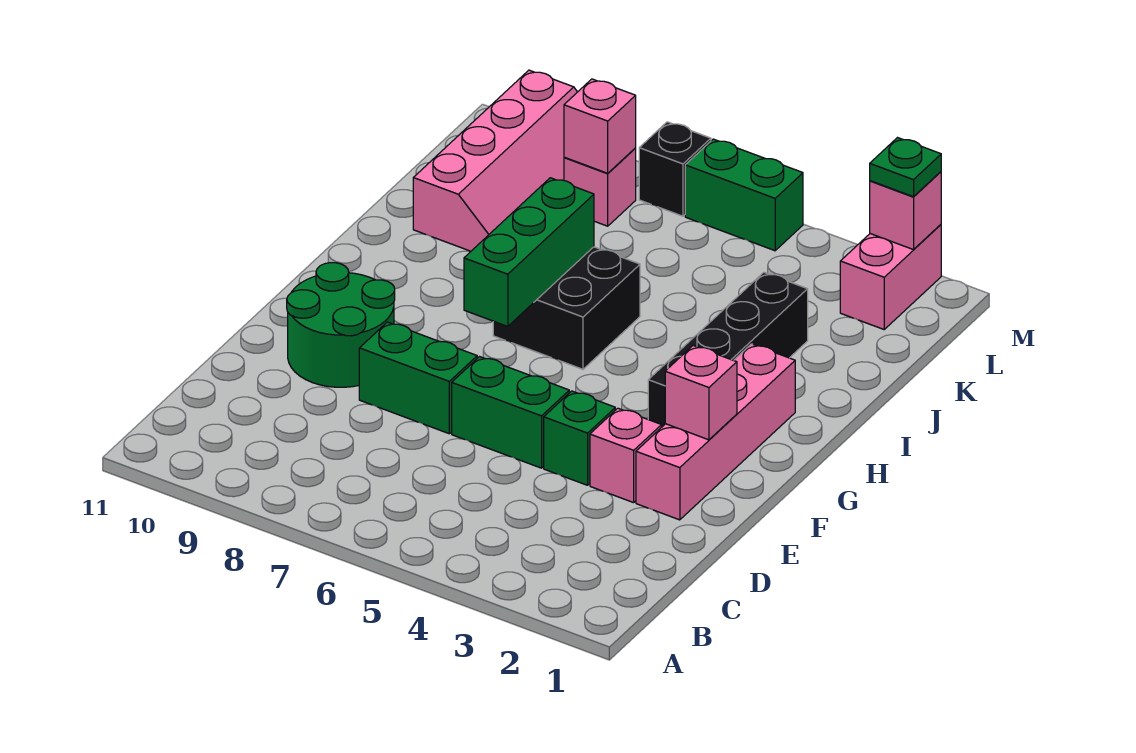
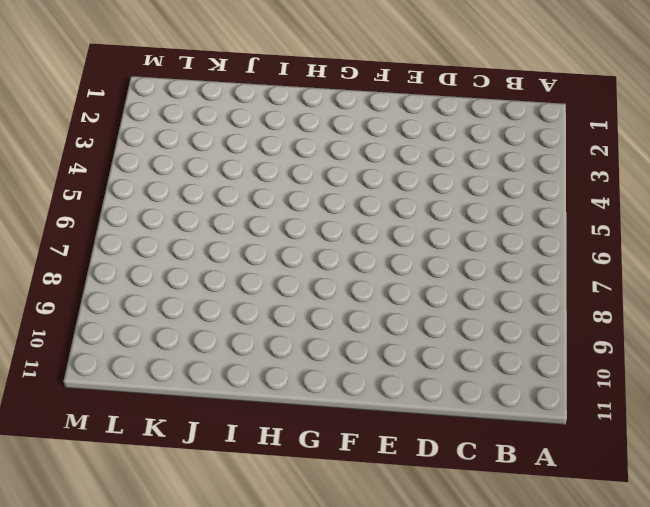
none -> pink brick E2:H2 level 1
none -> pink brick E3 level 1
none -> green brick E4 level 1

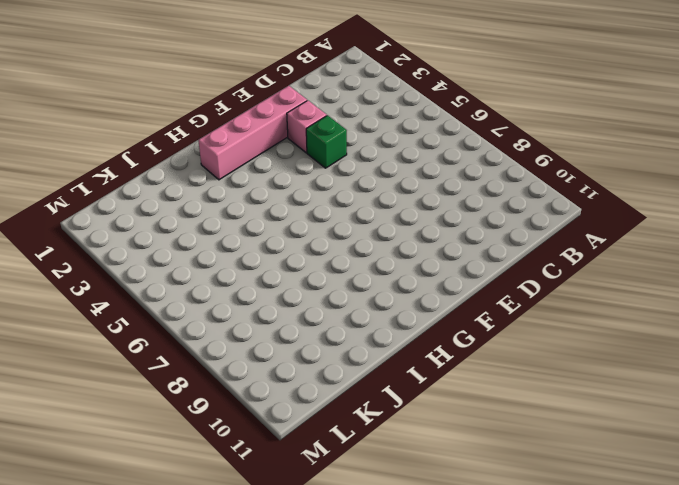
none -> green brick E5:E6 level 1
none -> green brick E7:E8 level 1
none -> green round brick E9:F10 level 1

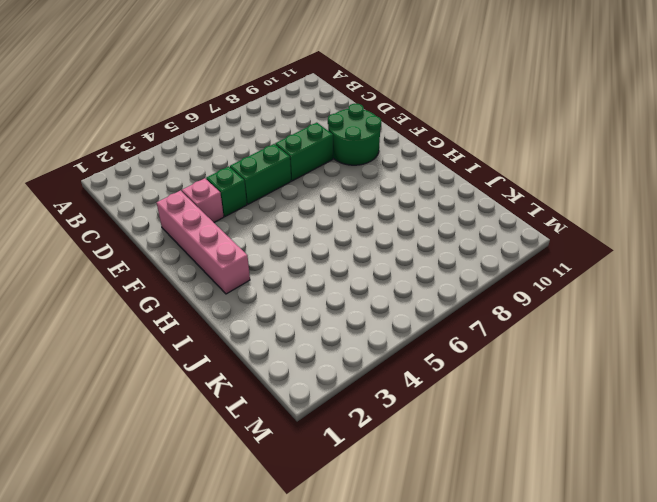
none -> black brick G3:J3 level 1
none -> black brick H6:I7 level 1
none -> pink slope J9:M10 level 1 top 10

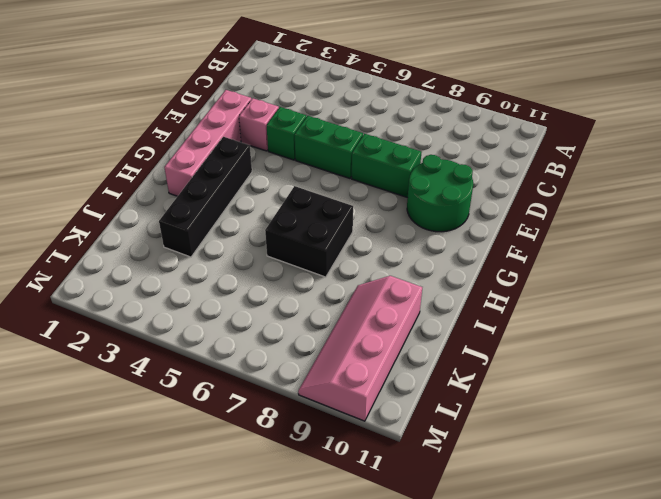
none -> pink brick L2:M2 level 1
none -> pink brick L8 level 1
none -> green brick M5:M6 level 1

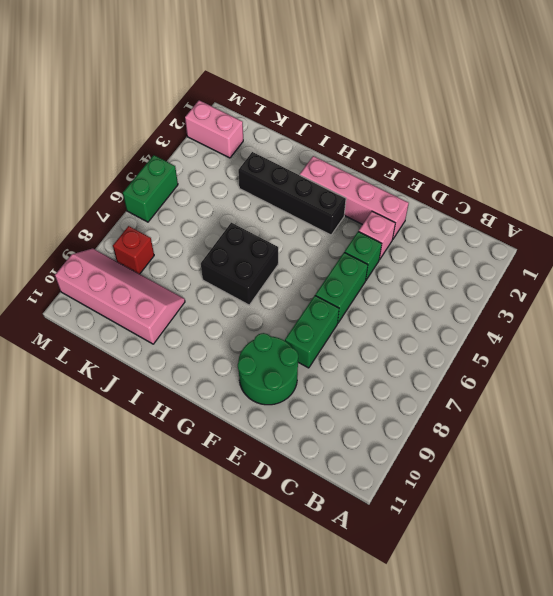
red brick L8 level 1 -> pink brick L8 level 1
none -> black brick M7 level 1
none -> pink brick F2 level 2
none -> green brick G7:I7 level 2

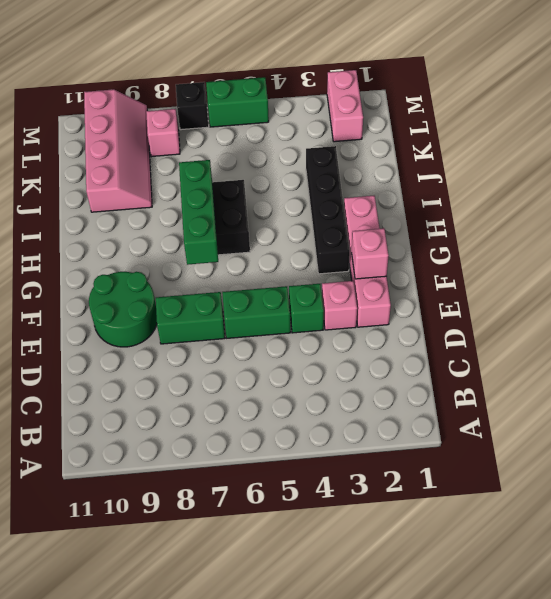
none -> pink brick L8 level 2
none -> pink brick M2 level 2
none -> green plate M2 level 3

